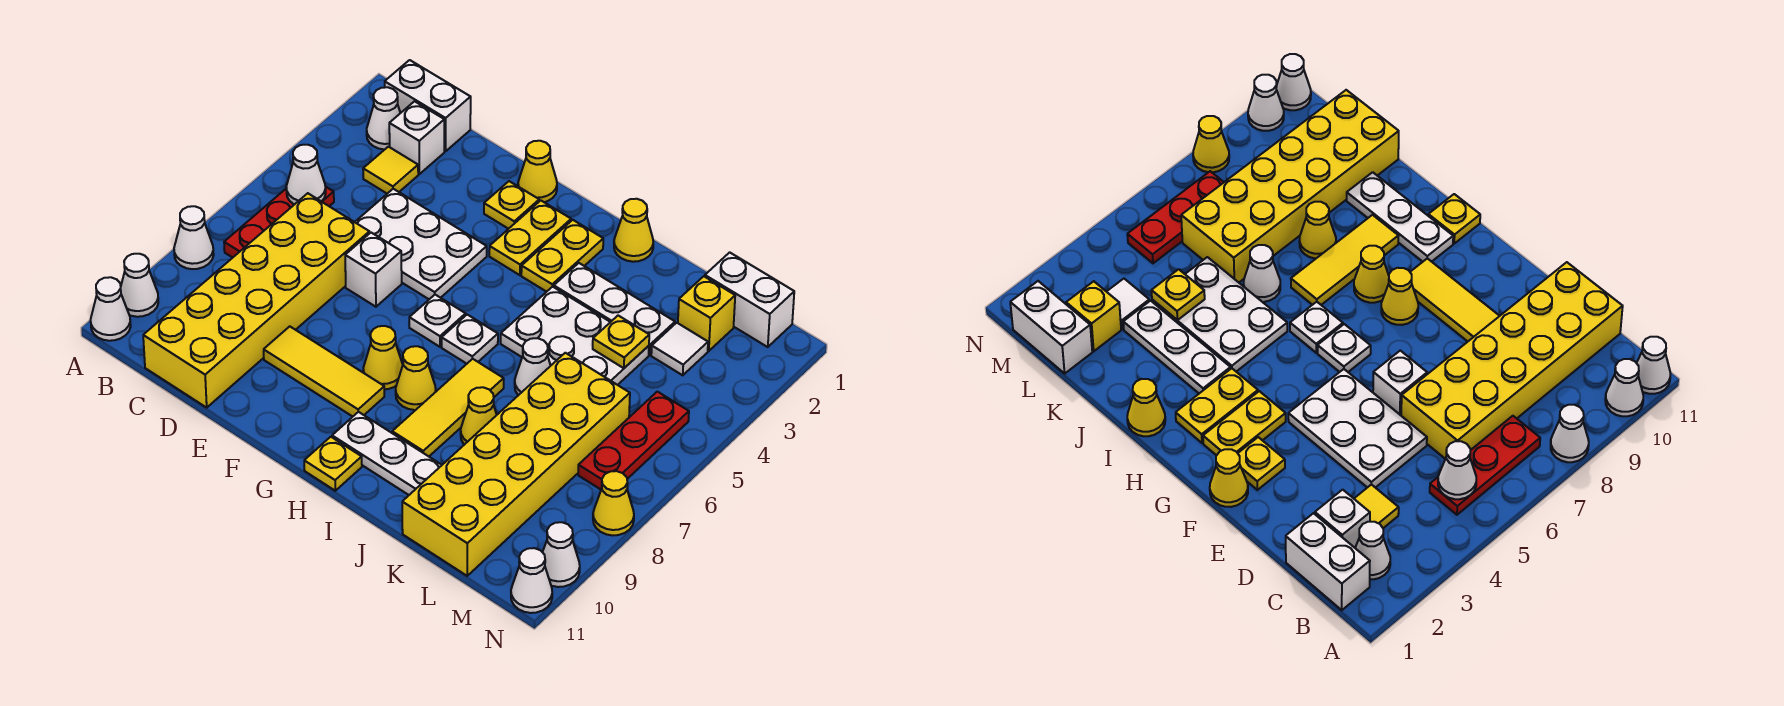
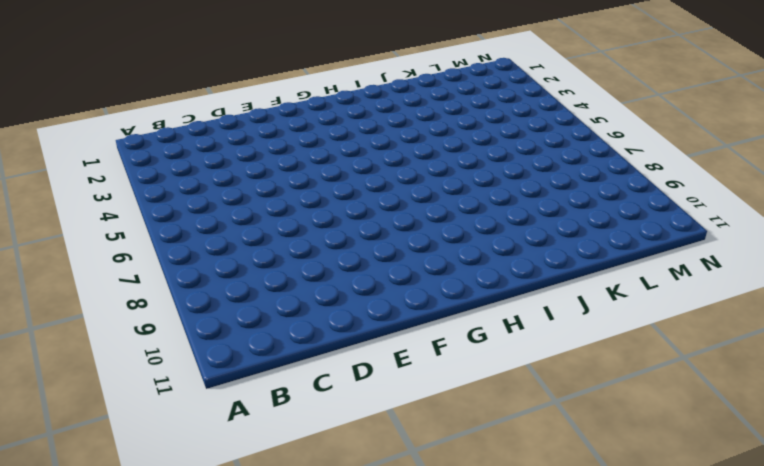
none -> white cone A8 level 1
none -> white cone A10 level 1
none -> white cone A11 level 1
none -> white brick B1:C1 level 1

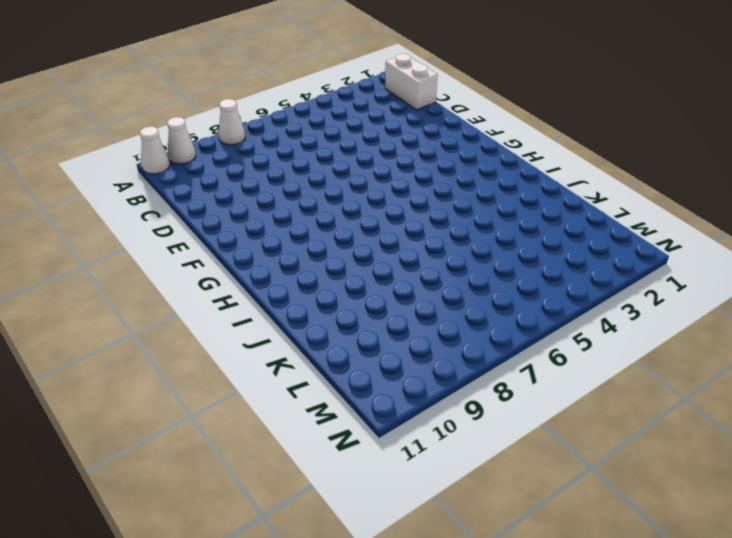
none -> white cone B2 level 1
none -> red plate B5:B7 level 1
none -> white brick C2 level 1
none -> yellow tile C3 level 1

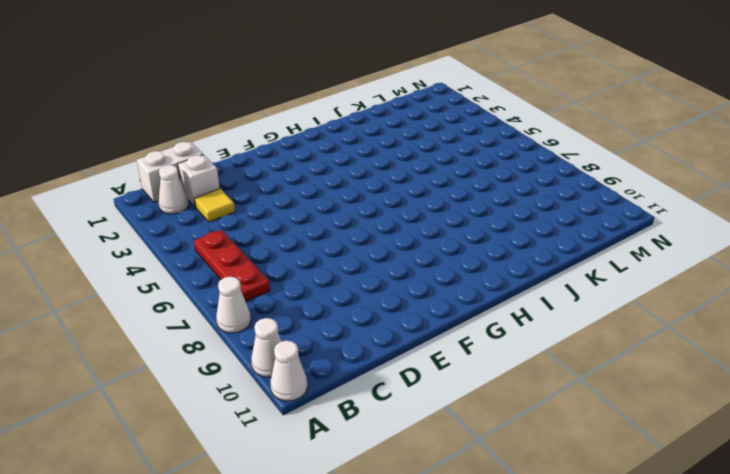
none -> yellow brick C6:D11 level 1
none -> white plate D4:F5 level 1
none -> white brick E6 level 1
none -> yellow tile E9:G9 level 1

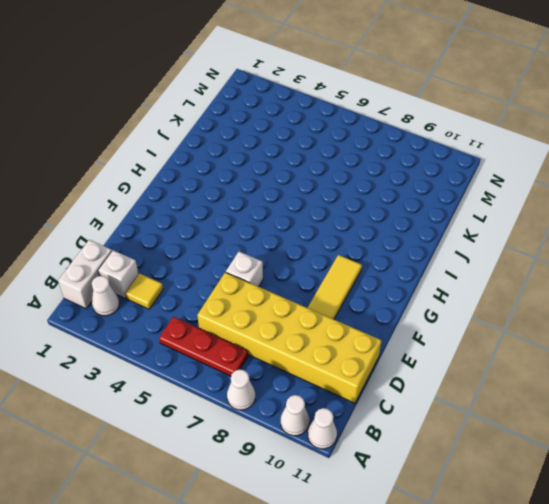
none -> white plate D4:F5 level 1
none -> yellow cone F1 level 1
none -> yellow plate F2 level 1
none -> yellow plate G2:G3 level 1

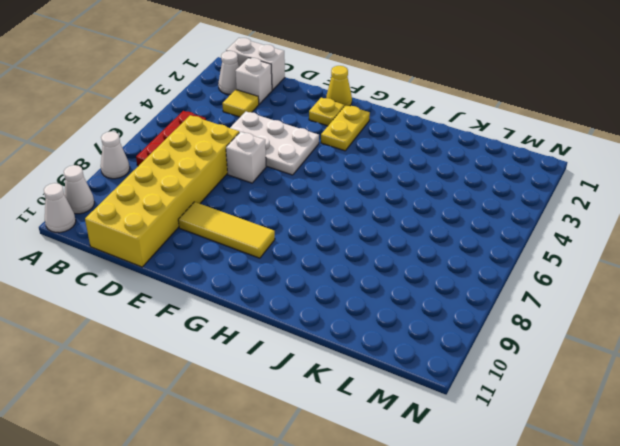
none -> white plate G6 level 1
none -> yellow cone G8 level 1
none -> yellow plate H2:H3 level 1
none -> white plate H6 level 1

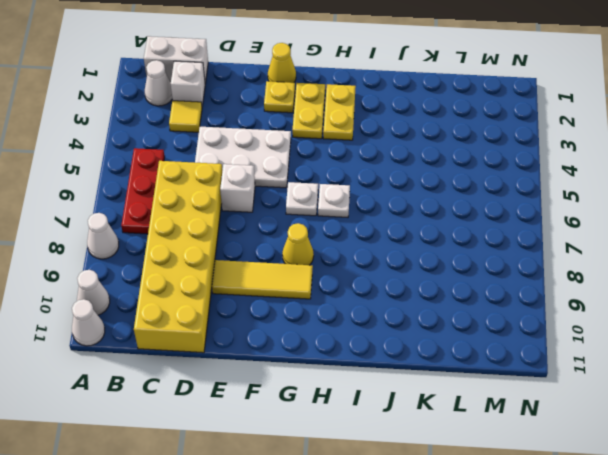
none -> yellow cone H8 level 1
none -> white plate H10:J10 level 1
none -> yellow plate H11 level 1
none -> yellow cone I1 level 1

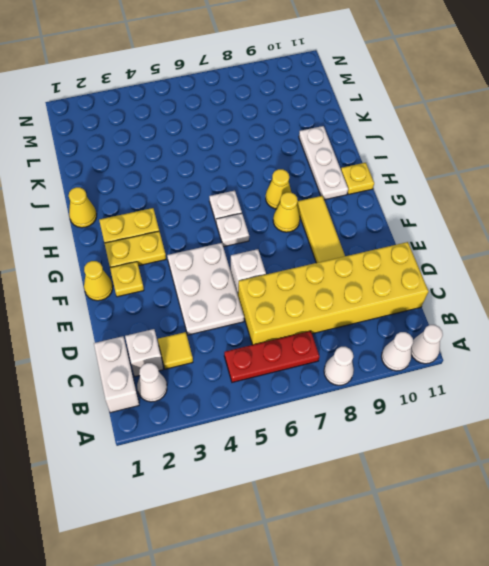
none -> white plate I3:K3 level 1
none -> white plate I4:K5 level 1
none -> yellow tile I7:I9 level 1
none -> white cone J6 level 1

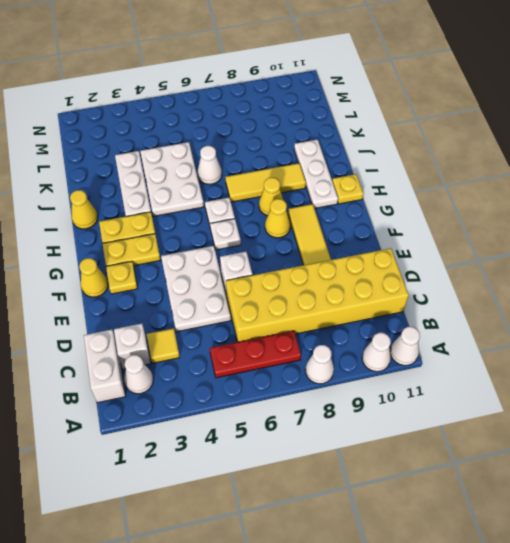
none -> yellow cone J8 level 1
none -> yellow brick K6:L11 level 1
none -> white brick L1:M1 level 1
none -> yellow brick L2 level 1

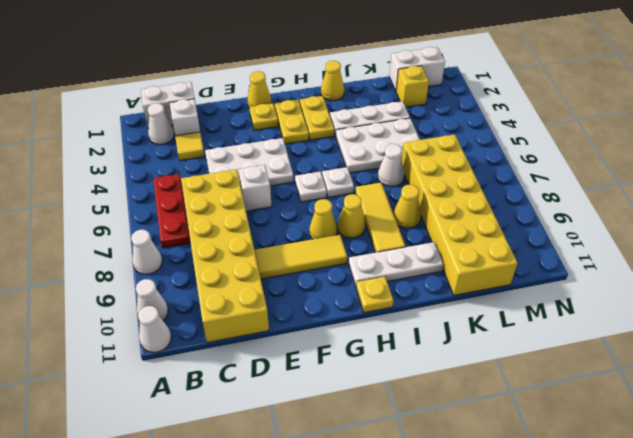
none -> white tile L3 level 1
none -> red plate M5:M7 level 1
none -> yellow cone N8 level 1
none -> white cone N10 level 1

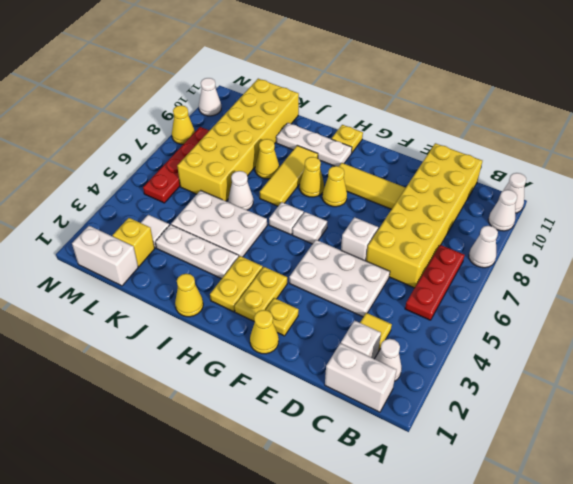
red plate M5:M8 level 1 -> red plate M5:M7 level 1
none -> white cone N11 level 1
none -> white cone B5 level 2
none -> yellow plate K4 level 2

